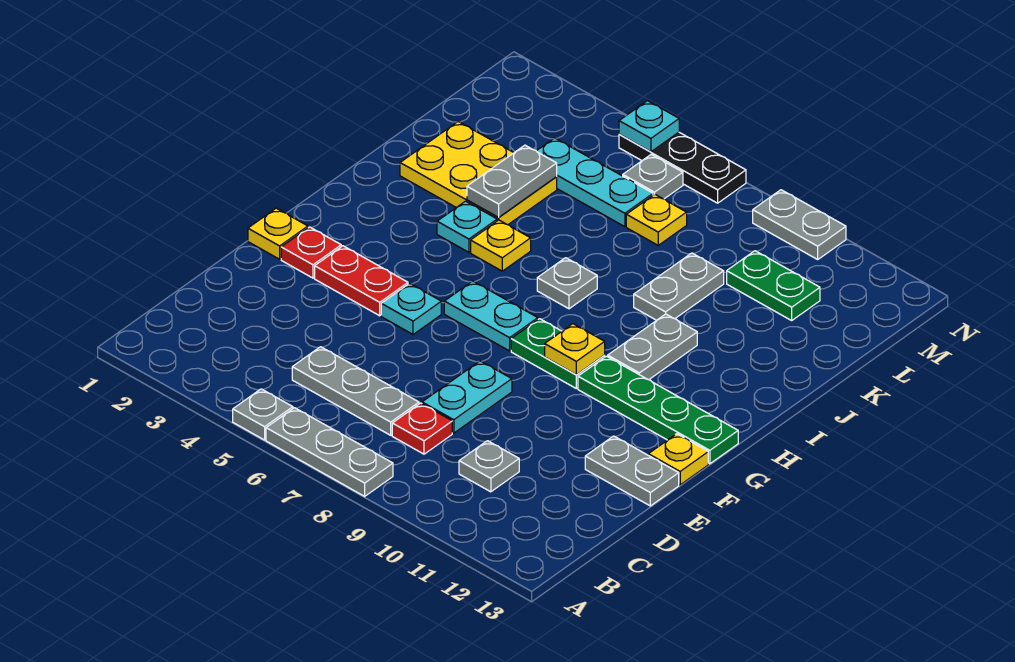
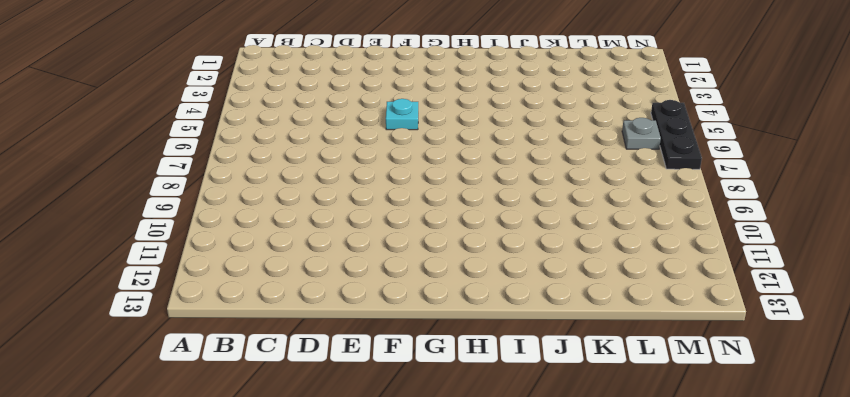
none -> grey plate A5 level 1
none -> grey plate A6:A8 level 1
none -> grey plate C5:C7 level 1
none -> red plate C8 level 1

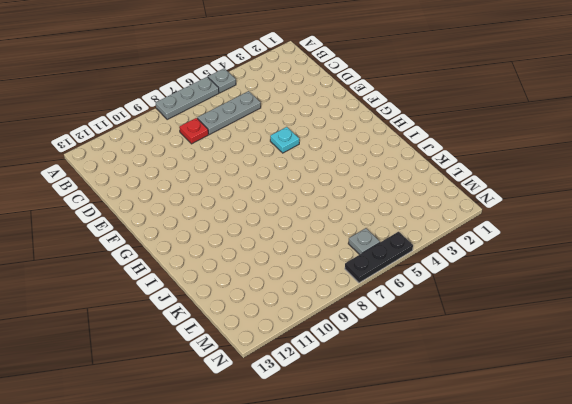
none -> grey plate C10 level 1
none -> cyan plate D8:E8 level 1
none -> grey plate E12:E13 level 1
none -> yellow plate F1 level 1

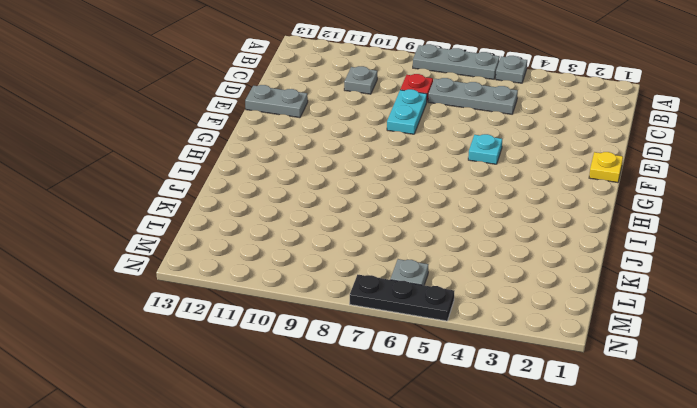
none -> red plate F2 level 1
none -> red plate F3:F4 level 1
none -> yellow plate F13 level 1
none -> cyan plate G6:G7 level 1

